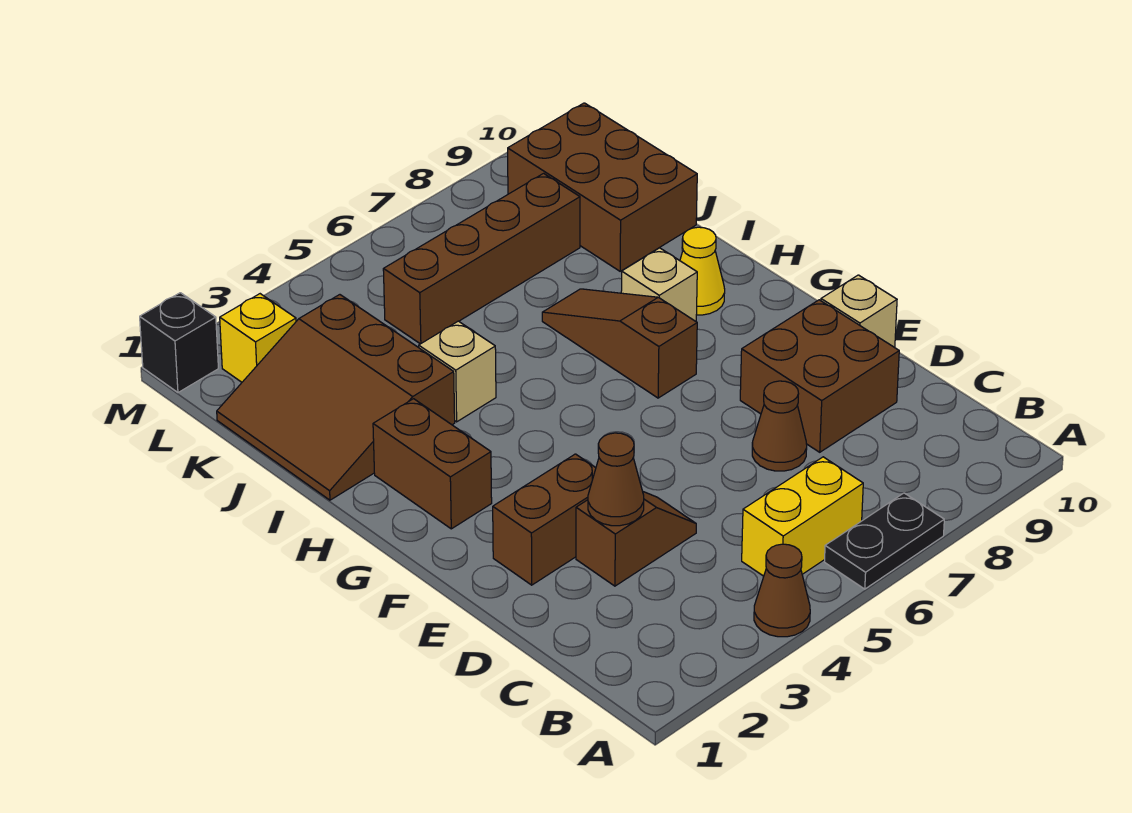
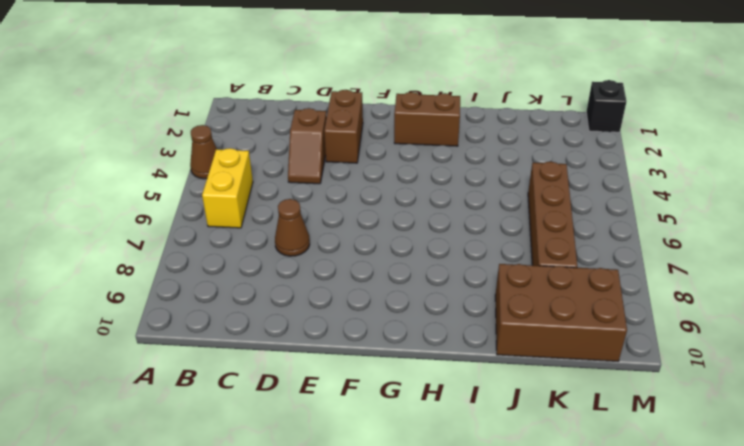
none -> black plate A6:A7 level 1
none -> brown brick D8:E9 level 1
none -> tan brick E10 level 1

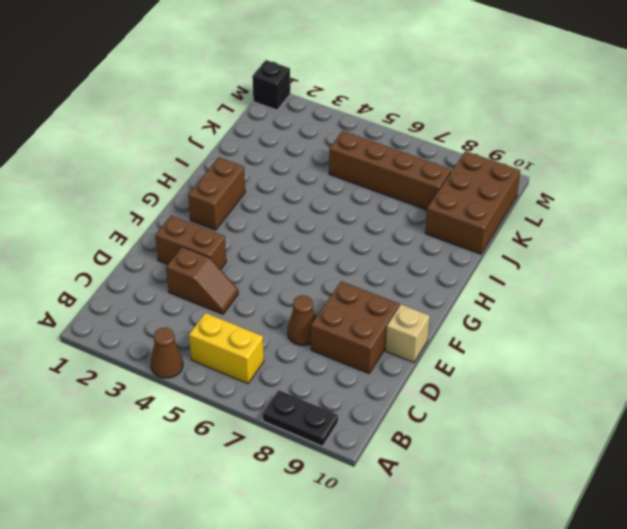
black plate A8:A9 level 1 -> black plate A6:A7 level 1
none -> brown slope G7:I7 level 1 top G
none -> tan brick H8 level 1
none -> yellow cone H9 level 1

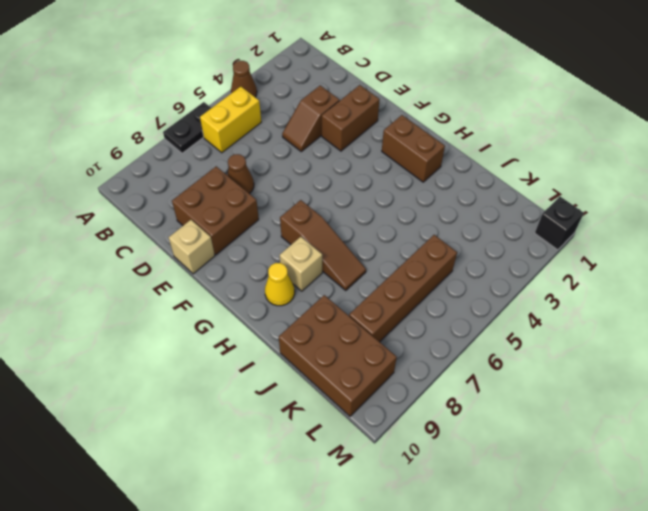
none -> brown slope I1:K3 level 1 top 3
none -> tan brick I4 level 1
none -> yellow brick L2 level 1

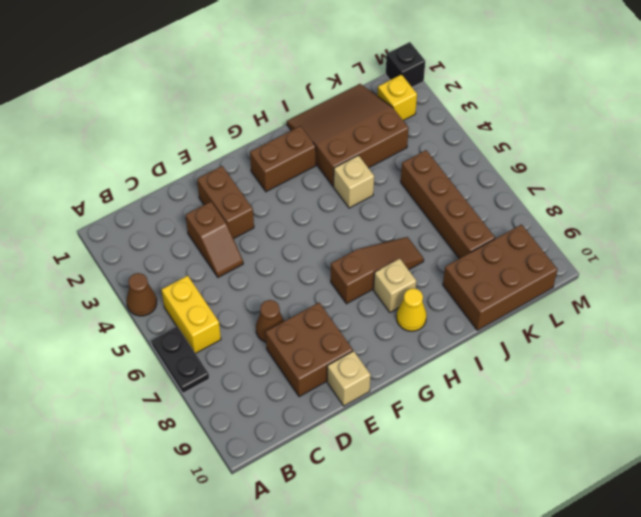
none -> brown cone D3 level 2

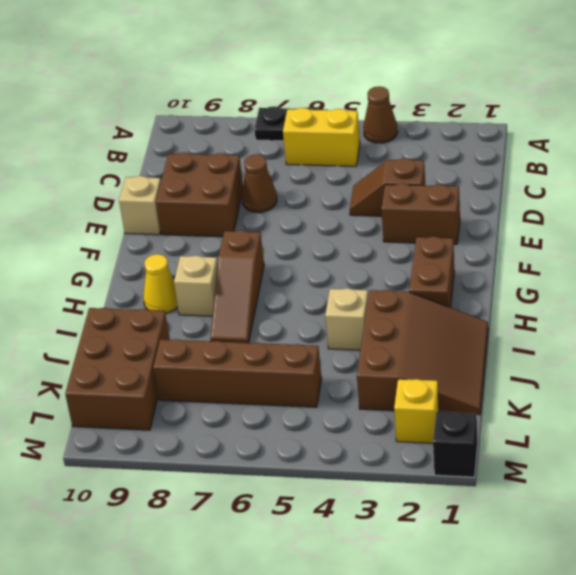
none -> brown cone D3 level 2

